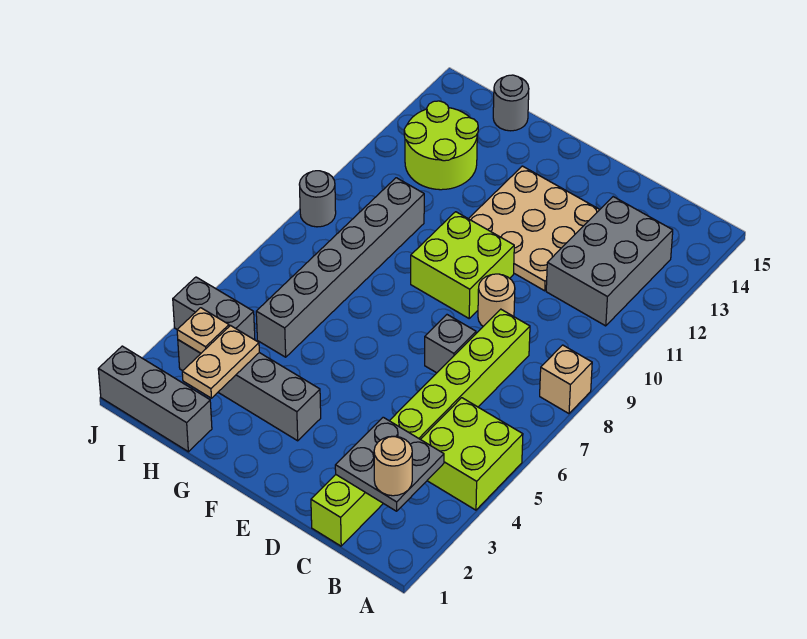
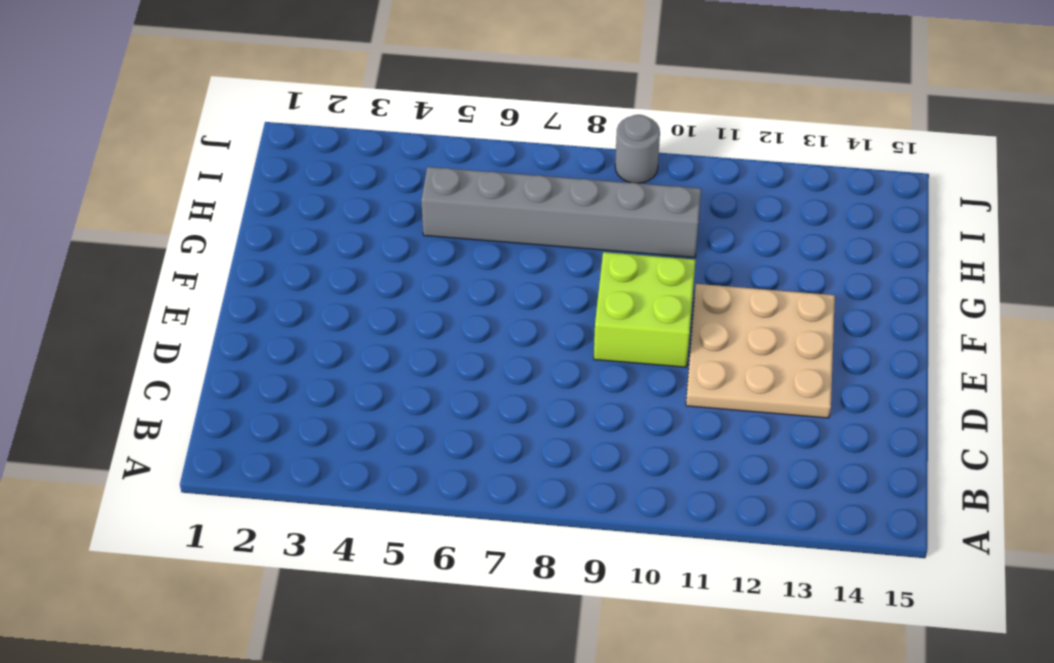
none -> lime brick A4:B5 level 1
none -> tan brick A8 level 1
none -> grey brick B11:C13 level 1

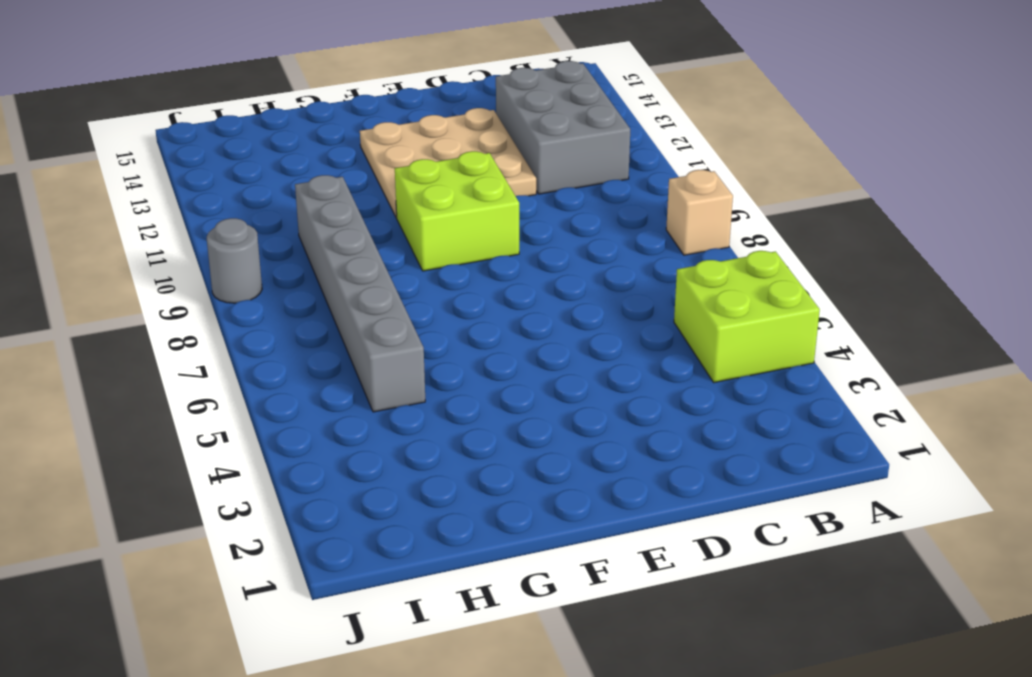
none -> lime brick C1:C8 level 1
none -> grey brick D7 level 1
none -> tan round brick D9 level 1

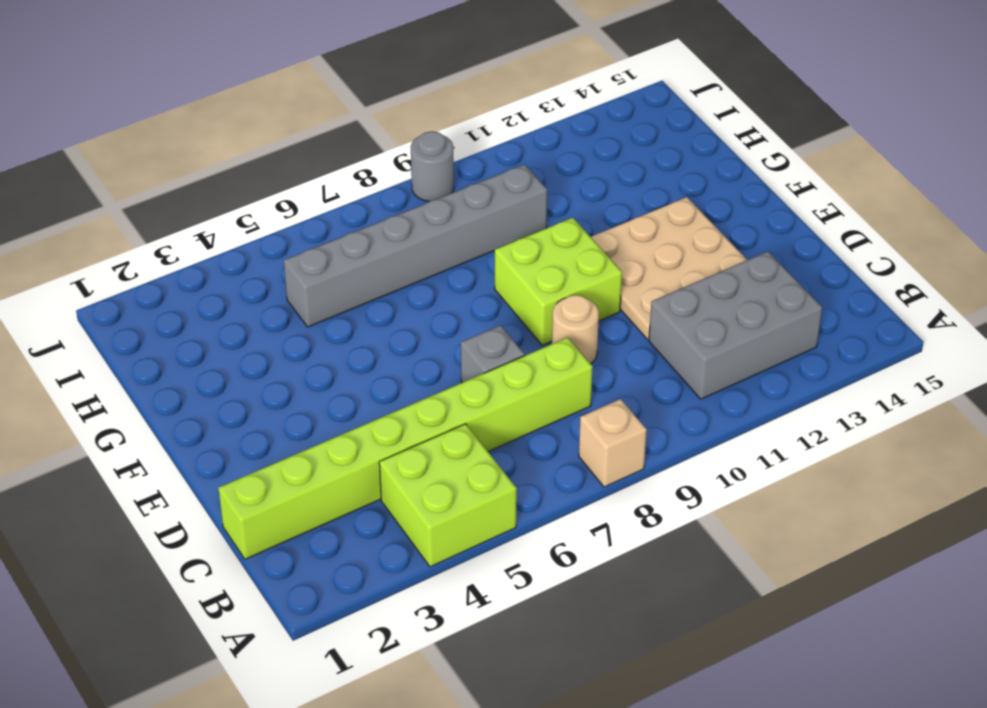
none -> grey brick F3:I3 level 1
none -> grey brick H1:J1 level 1
none -> lime round brick H12:I13 level 1

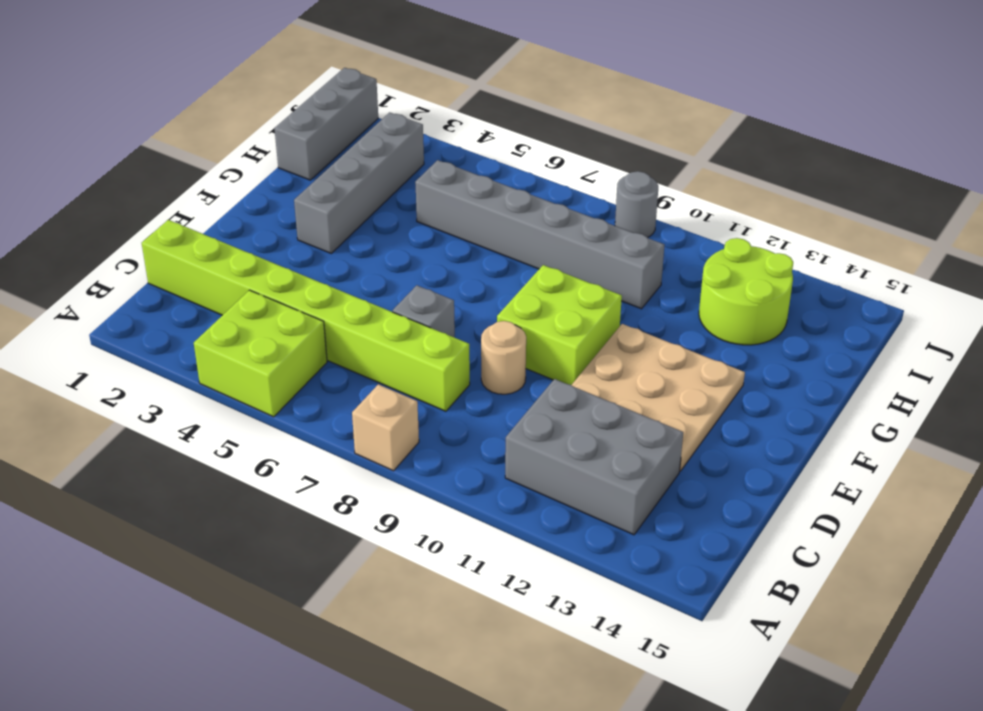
none -> grey round brick H15 level 1
none -> grey brick I4:J4 level 1
none -> grey plate B2:C3 level 2

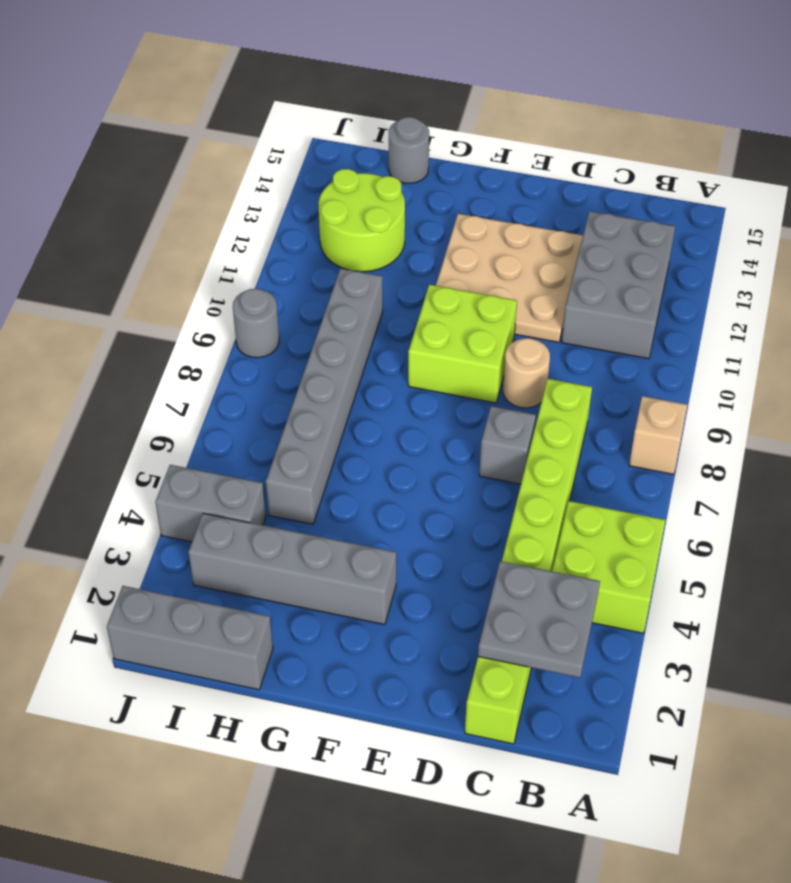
none -> tan plate H2:H3 level 2
none -> tan plate I3 level 2
none -> tan round brick B2 level 3

